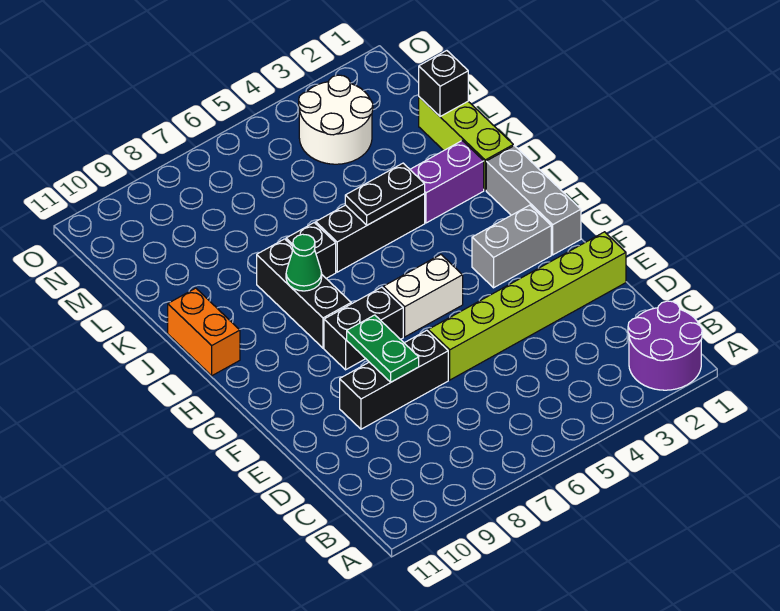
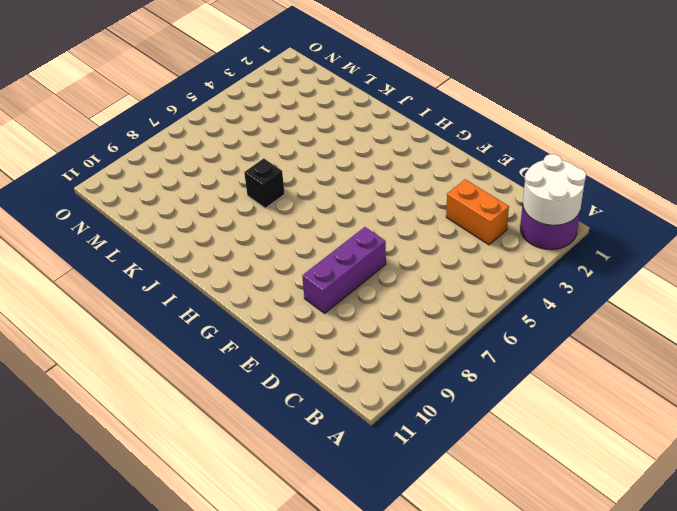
white round brick A1:B2 level 2 -> white round brick M3:N4 level 1
orange brick C3:D3 level 1 -> orange brick I11:J11 level 1
purple brick E7:E9 level 1 -> black brick E7:E9 level 1
none -> lime brick E1:E6 level 1
none -> grey brick G1:I1 level 1
none -> grey brick G2:G3 level 1

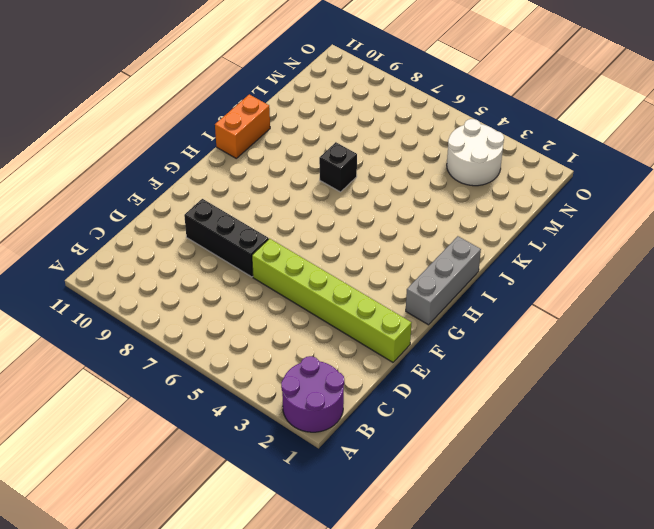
none -> grey brick G2:G3 level 1
none -> white brick G5:G6 level 1
none -> black brick G7:G8 level 1

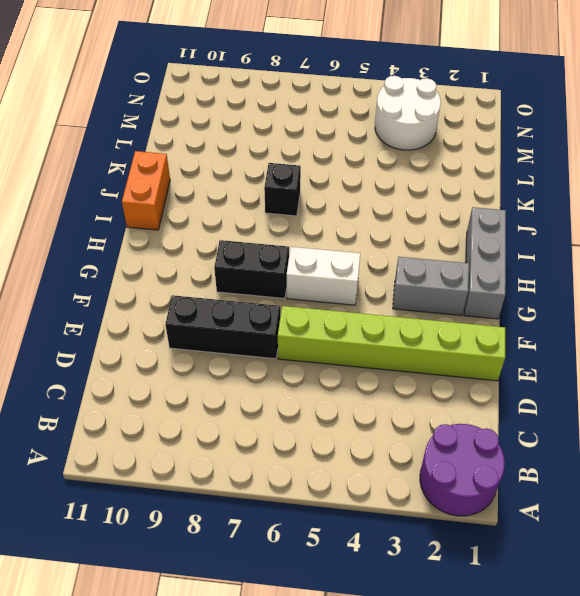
none -> black brick H8:J8 level 1
none -> lime brick J1:L1 level 1
none -> purple brick J2:J3 level 1

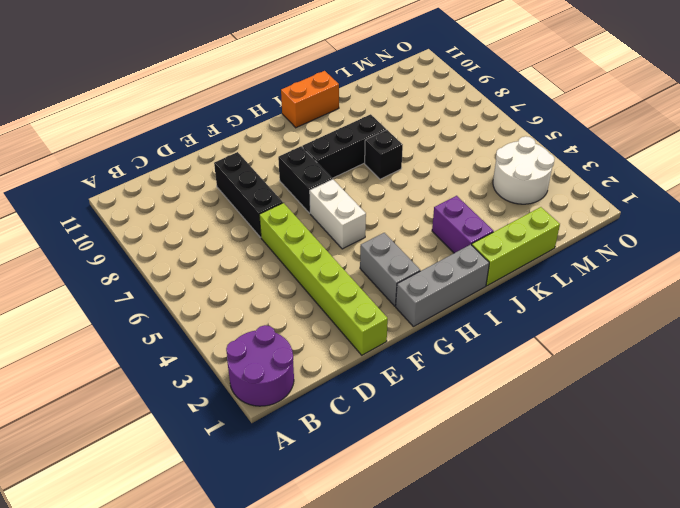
none -> black brick J4:J6 level 1
none -> green plate E8:F8 level 2
none -> green cone I8 level 2

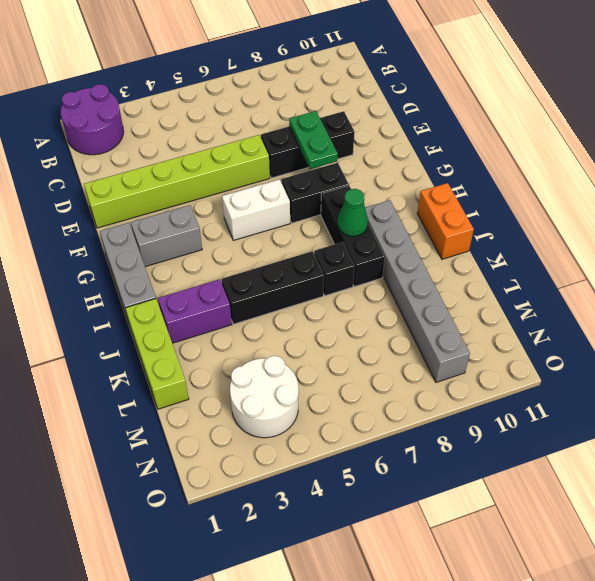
grey brick I9:N9 level 1 -> none
none -> black plate J4:J5 level 2
none -> black brick L1 level 2

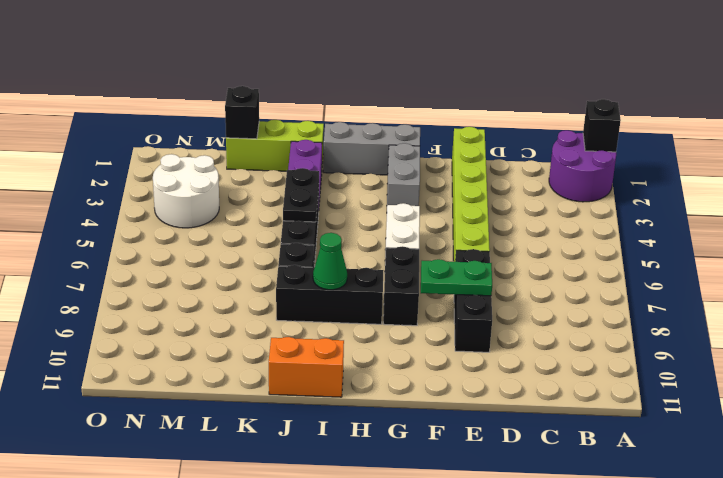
black brick A1 level 2 -> none

